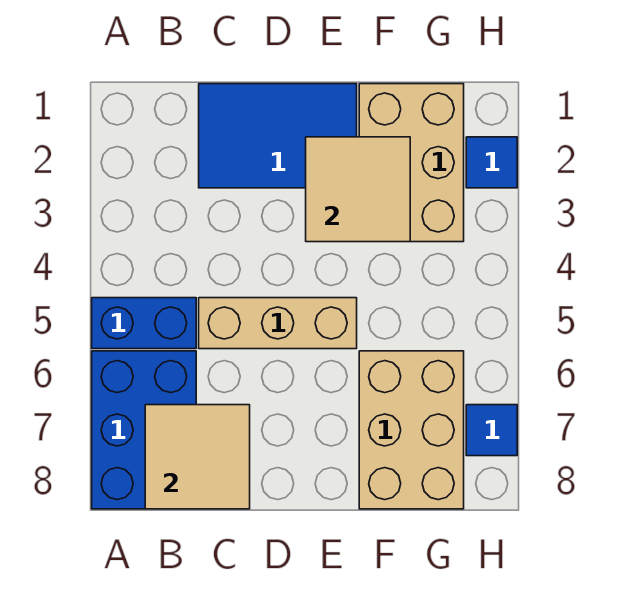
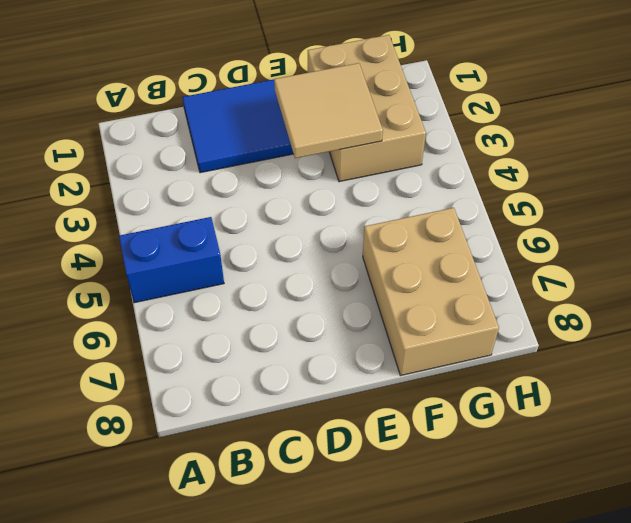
none -> blue brick A6:B8 level 1
none -> tan brick C5:E5 level 1

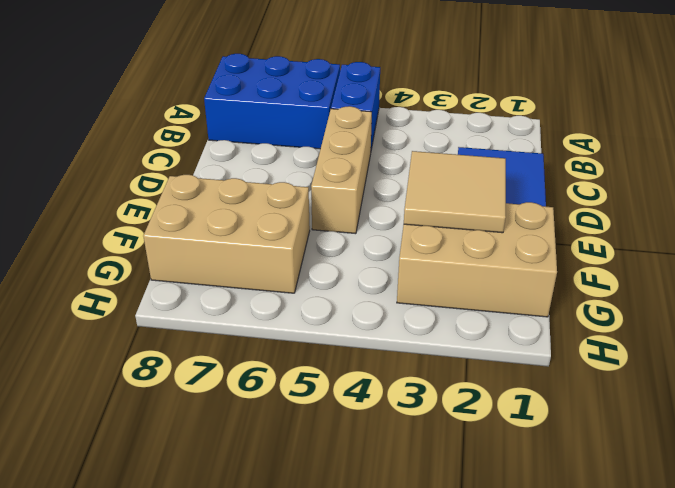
none -> blue tile H2 level 1
none -> blue tile H7 level 1

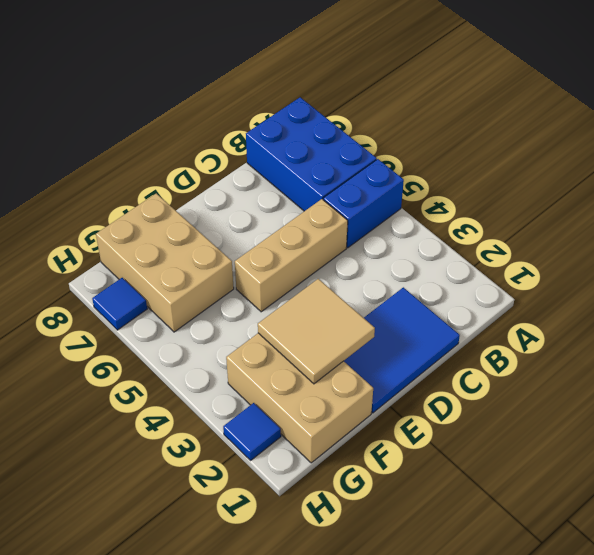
none -> tan tile B7:C8 level 2

